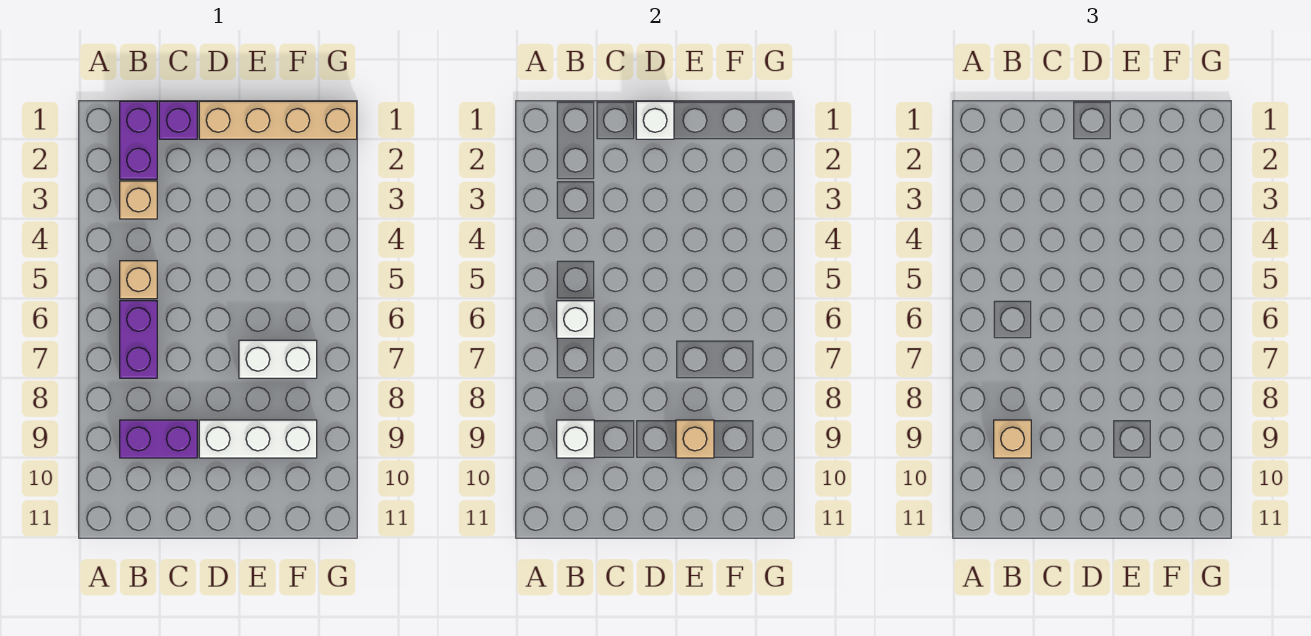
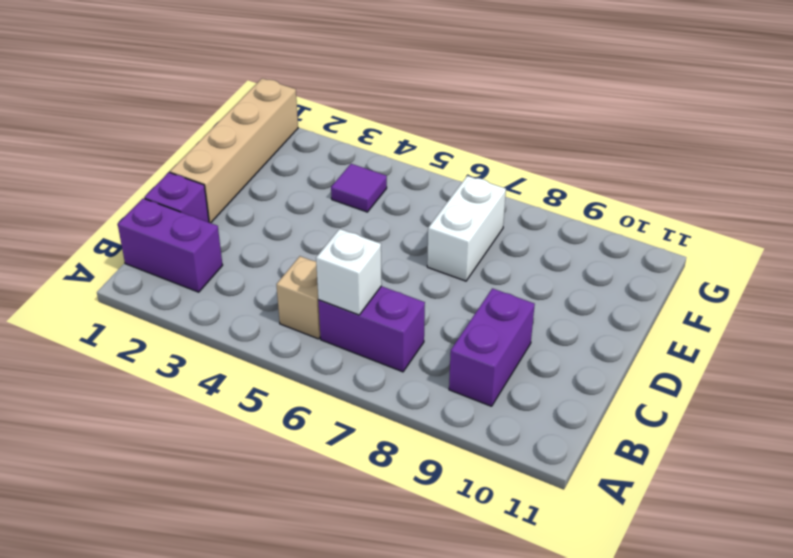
purple tile F4 level 1 -> none
none -> tan brick B3 level 1
none -> white brick D9:F9 level 1
none -> white brick B9 level 2

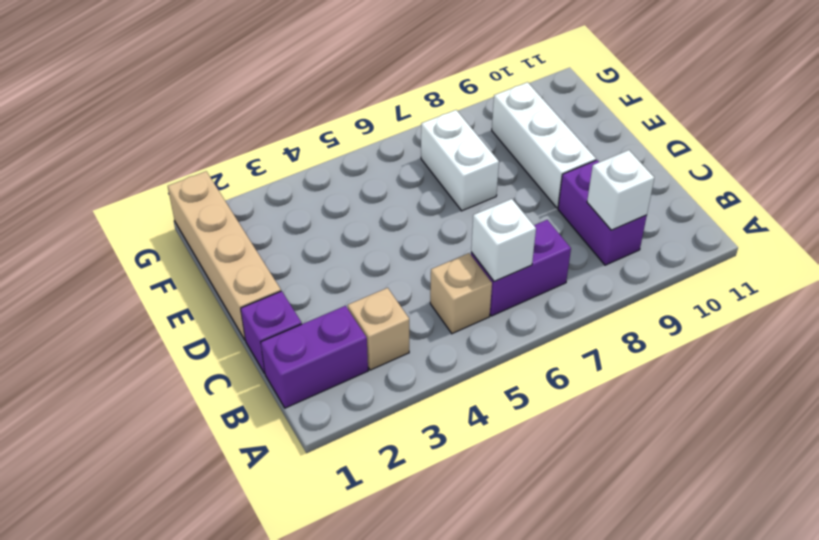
none -> white brick D1 level 2
none -> tan brick E9 level 2
none -> tan brick B9 level 3

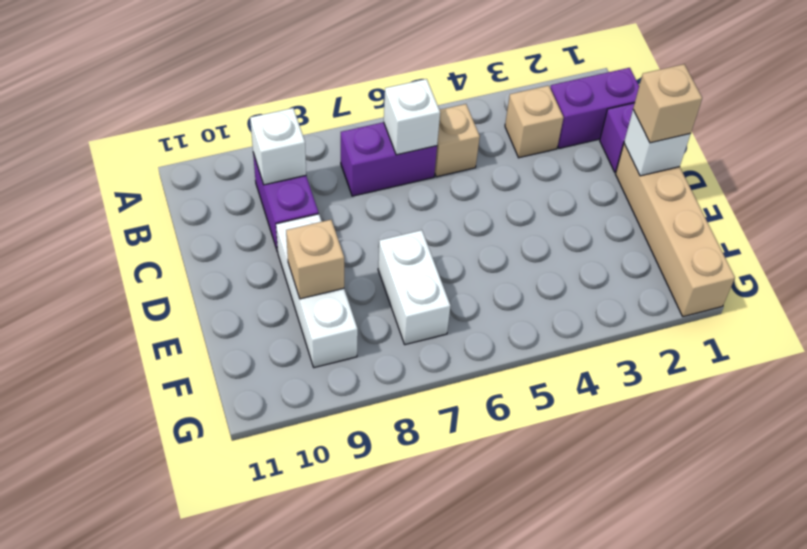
tan brick D1 level 3 -> tan brick B9 level 3

